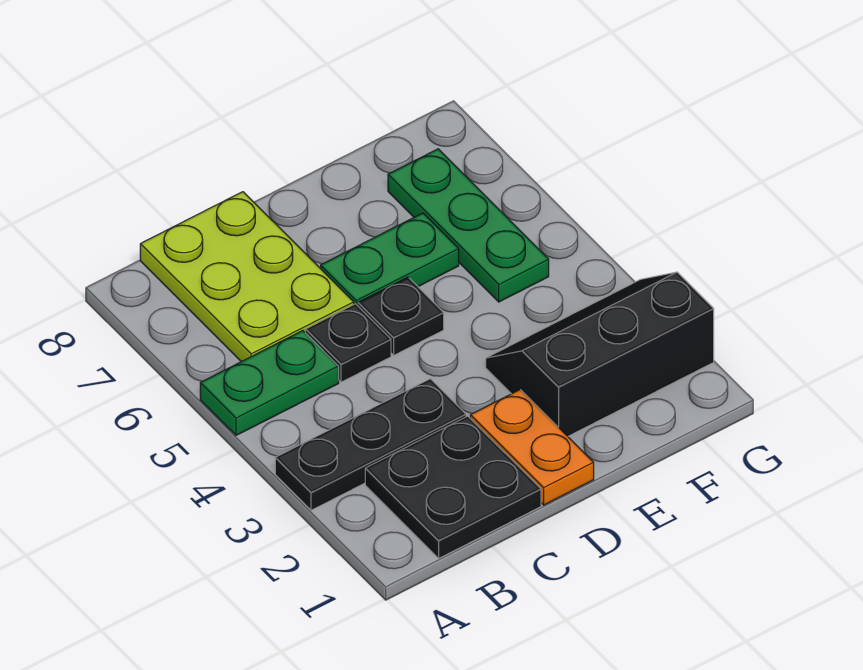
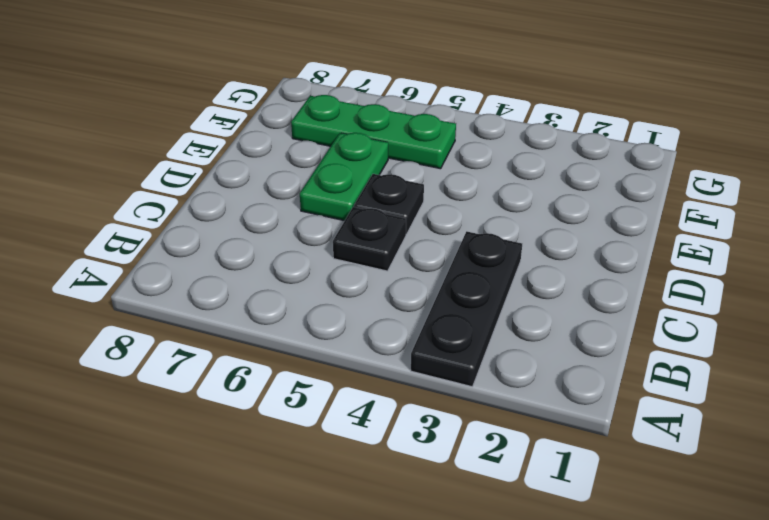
none -> green plate A5:B5 level 1
none -> black plate B1:C2 level 1

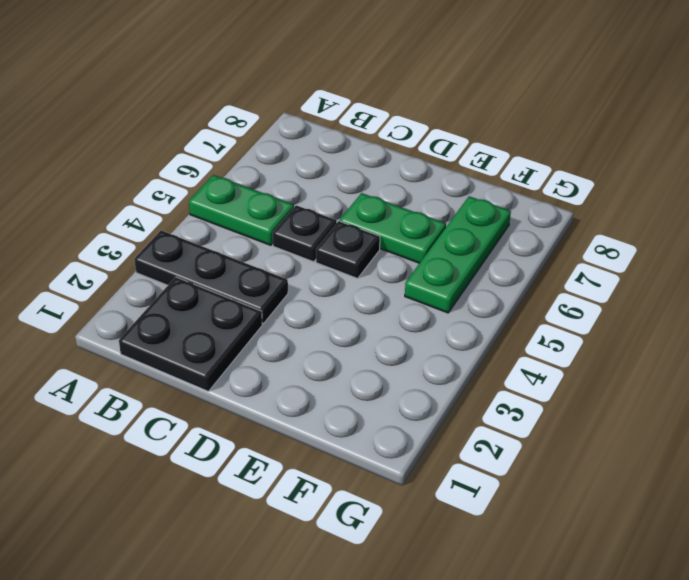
none -> lime plate B6:C8 level 1
none -> orange plate D1:D2 level 1

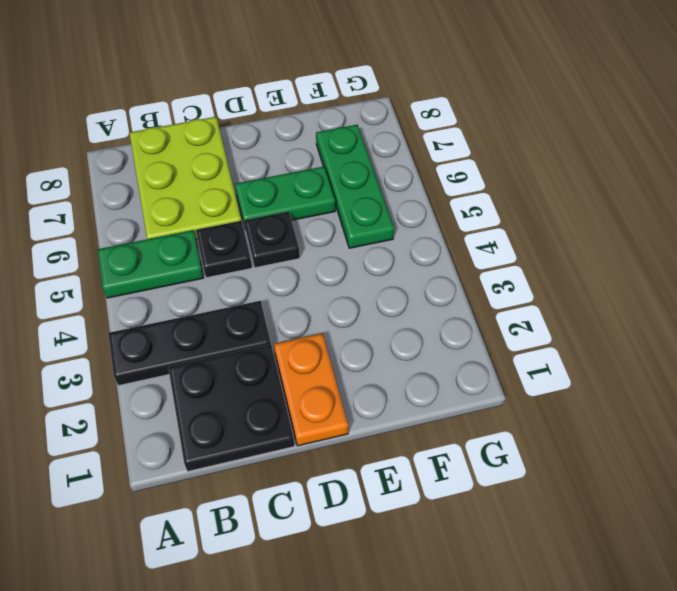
none -> black slope E2:G3 level 1 top 2

